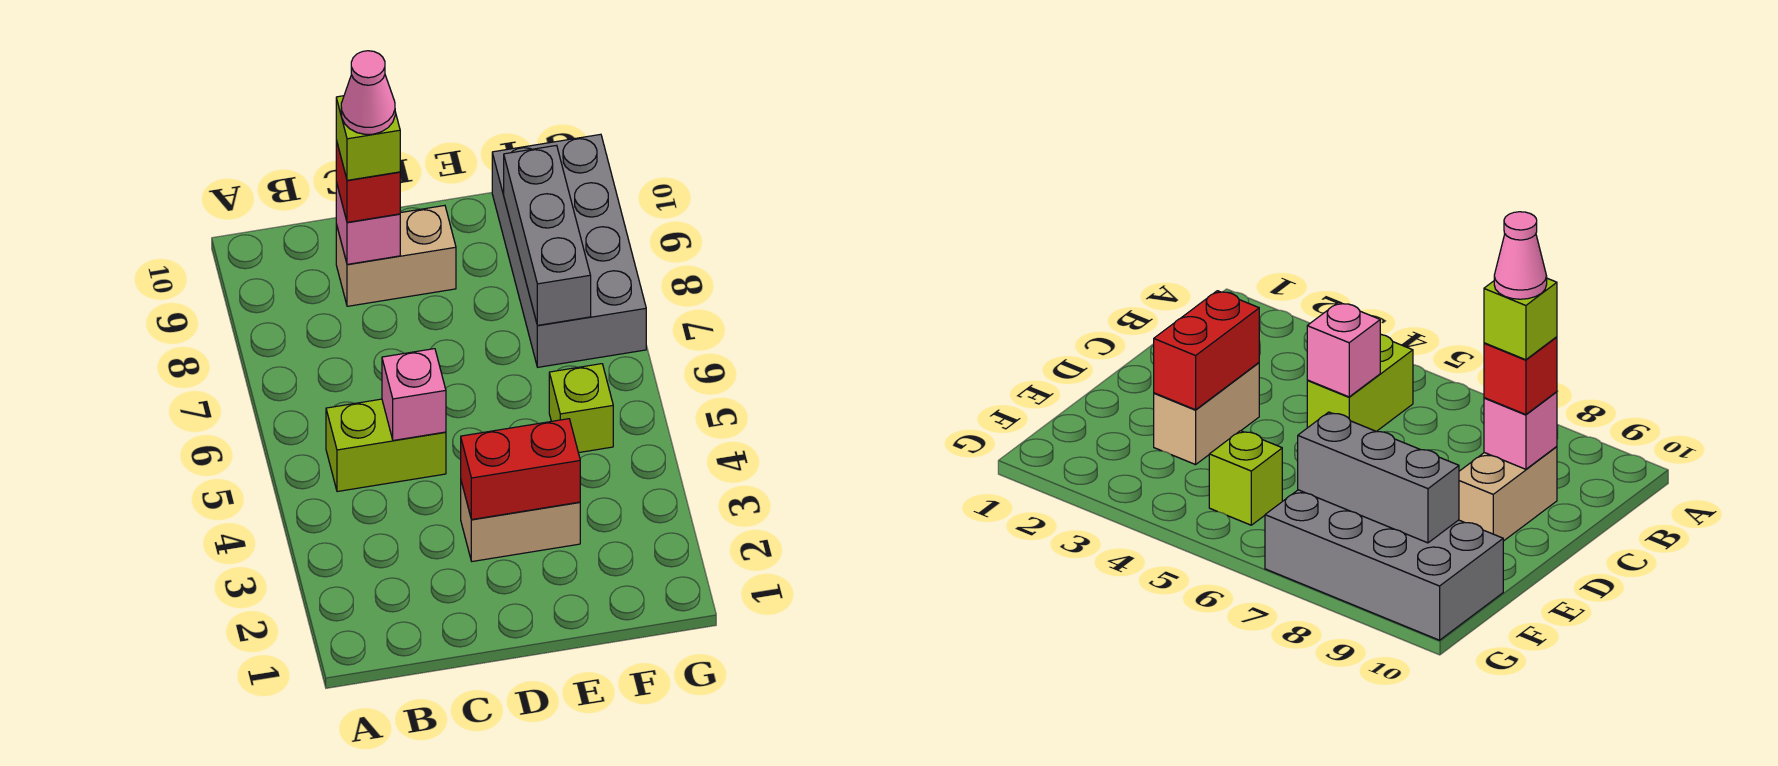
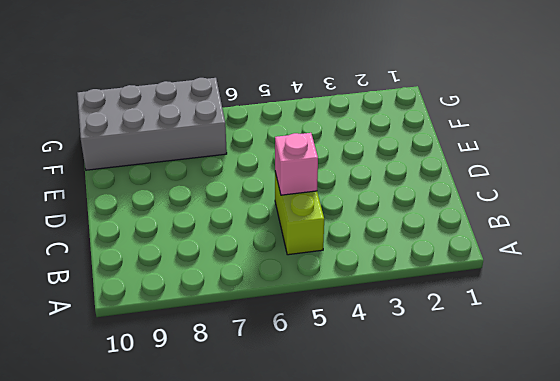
none -> tan brick C9:D9 level 1
none -> tan brick D3:E3 level 1
none -> lime brick F5 level 1

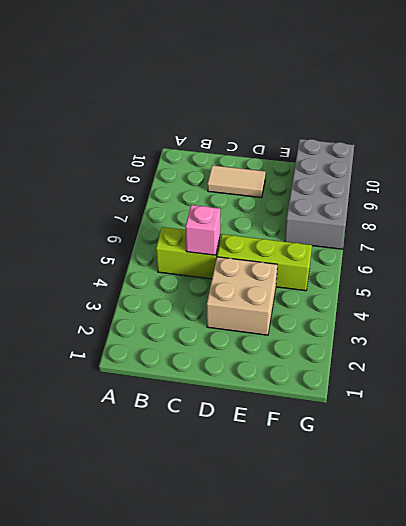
tan tile C9:D9 level 1 -> tan brick C9:D9 level 1
tan brick D3:E4 level 1 -> tan brick D3:E3 level 1
lime brick D5:F5 level 1 -> lime brick F5 level 1
none -> pink brick C9 level 2
none -> red brick D3:E3 level 2
none -> grey brick F7:F9 level 2

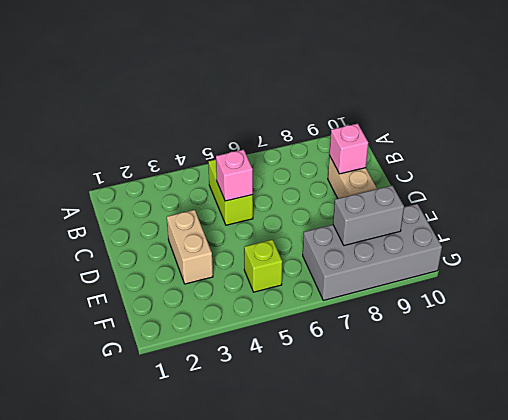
grey brick F8:F9 level 2 -> grey brick F7:F9 level 2
none -> red brick D3:E3 level 2
none -> red brick C9 level 3
none -> lime brick C9 level 4

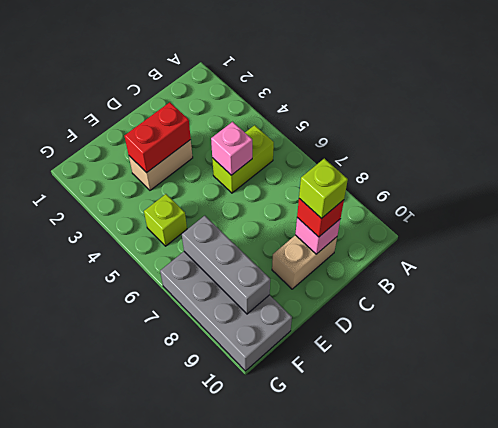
none -> pink cone C9 level 5

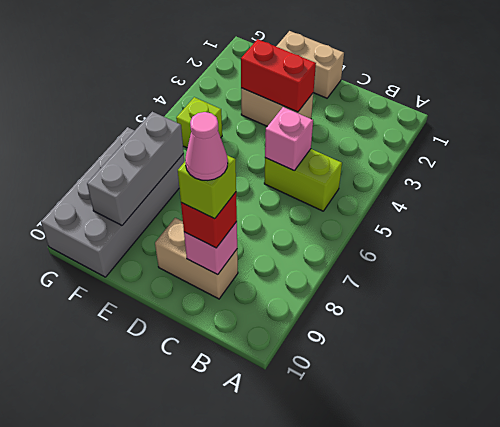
tan brick D1:E1 level 1 -> none

